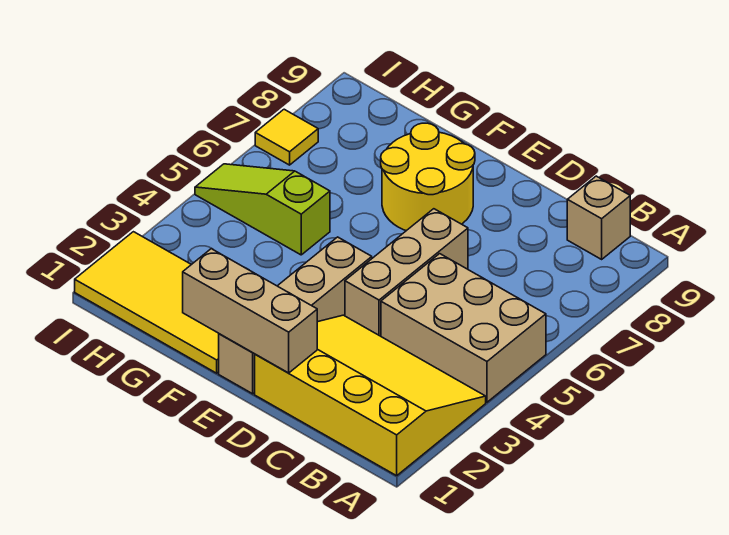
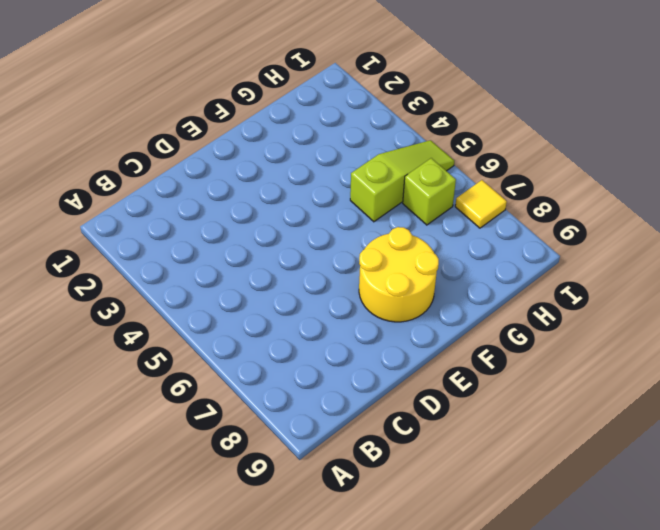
lime brick H6 level 1 -> none
none -> yellow slope A1:D3 level 1 top 1
none -> tan brick A4:C5 level 1

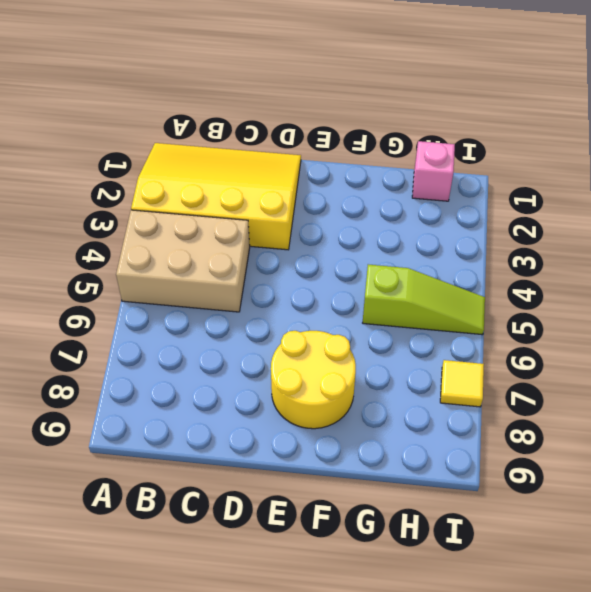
yellow slope A1:D3 level 1 top 3 -> yellow slope A1:D3 level 1 top 1
pink brick H1 level 1 -> yellow tile F1:I2 level 1
none -> tan brick B9 level 1
none -> tan brick D4:D6 level 1

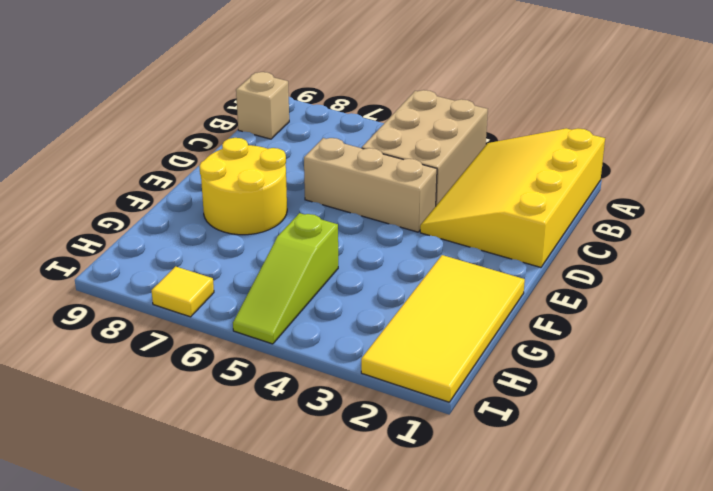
none -> tan brick E1:E4 level 1
none -> tan brick D1:F1 level 2

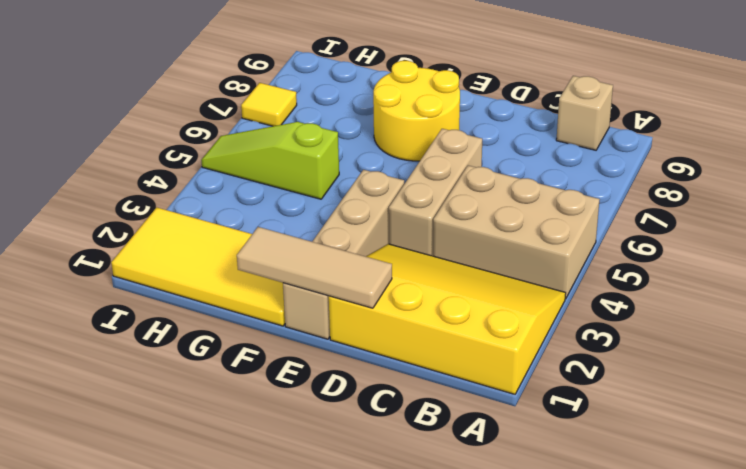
tan tile D1:F1 level 2 -> tan brick D1:F1 level 2

